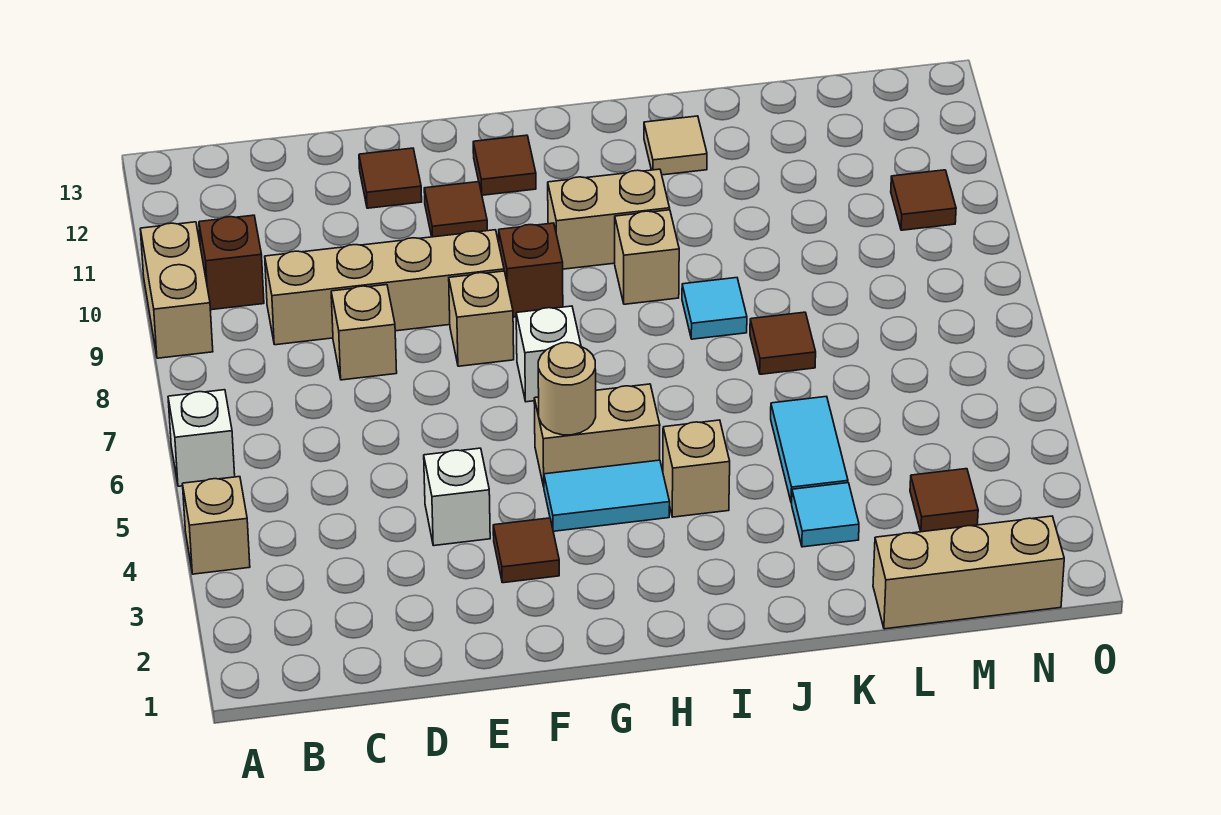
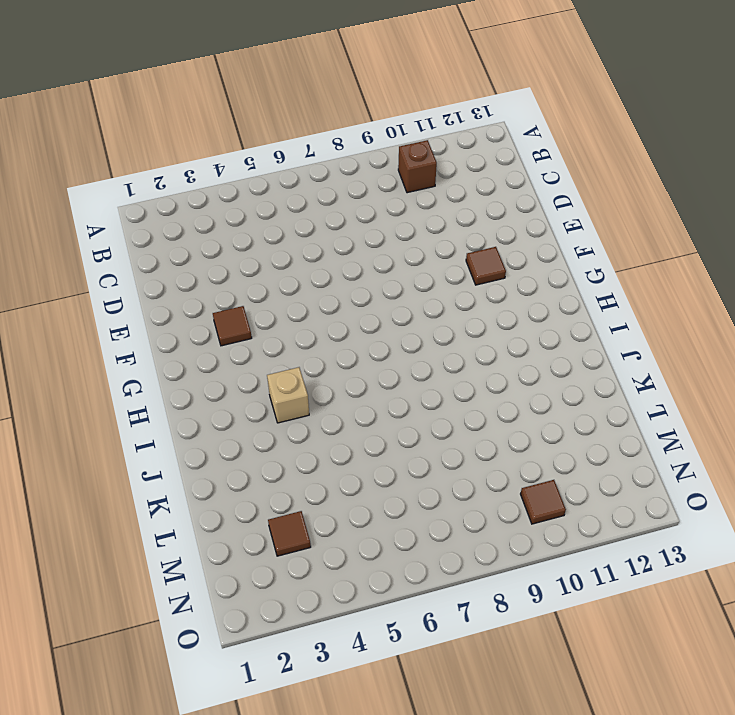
none -> tan brick A4 level 1
none -> white brick A6 level 1
none -> tan brick A9:A10 level 1

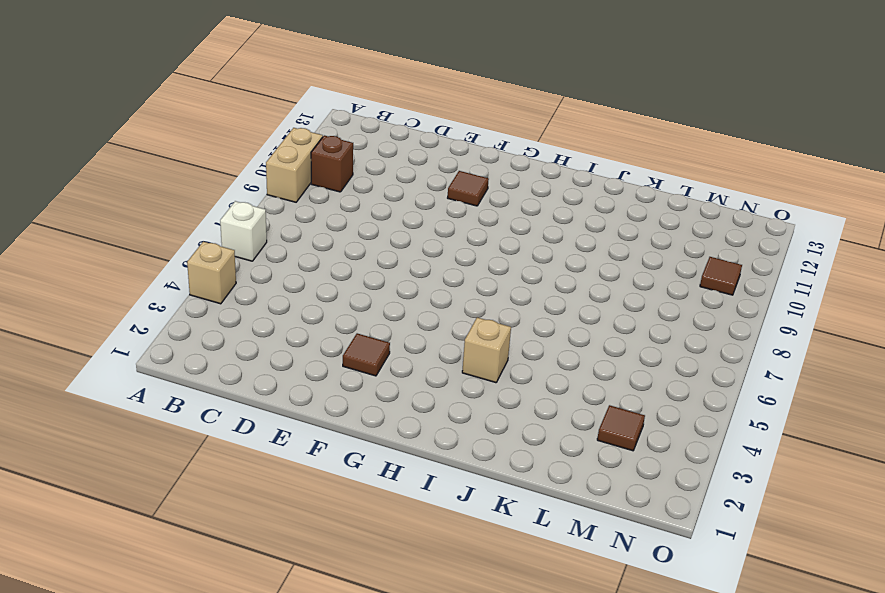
none -> tan brick C9:F9 level 1
none -> tan brick D8 level 1
none -> white brick E4 level 1

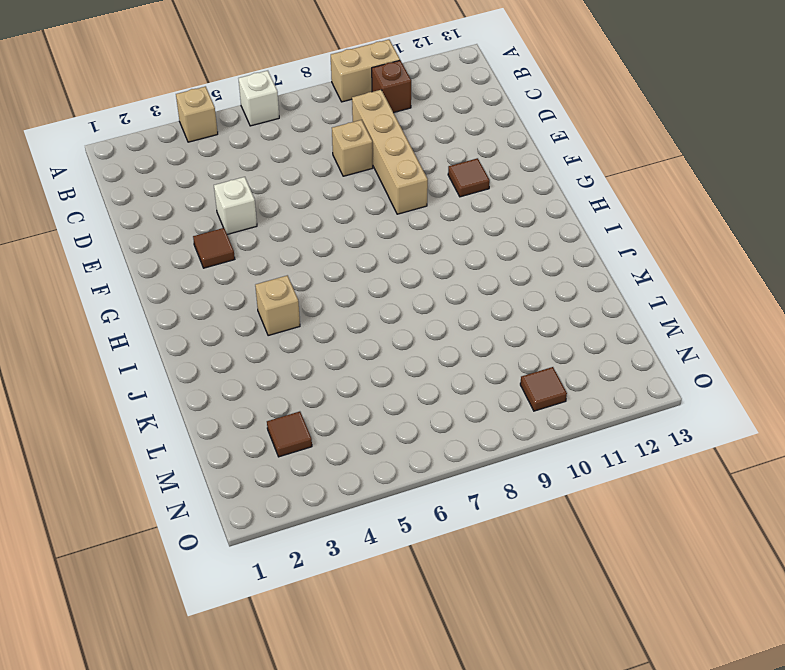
none -> brown tile E12 level 1
none -> tan brick F8 level 1
none -> cyan tile G4:H4 level 1

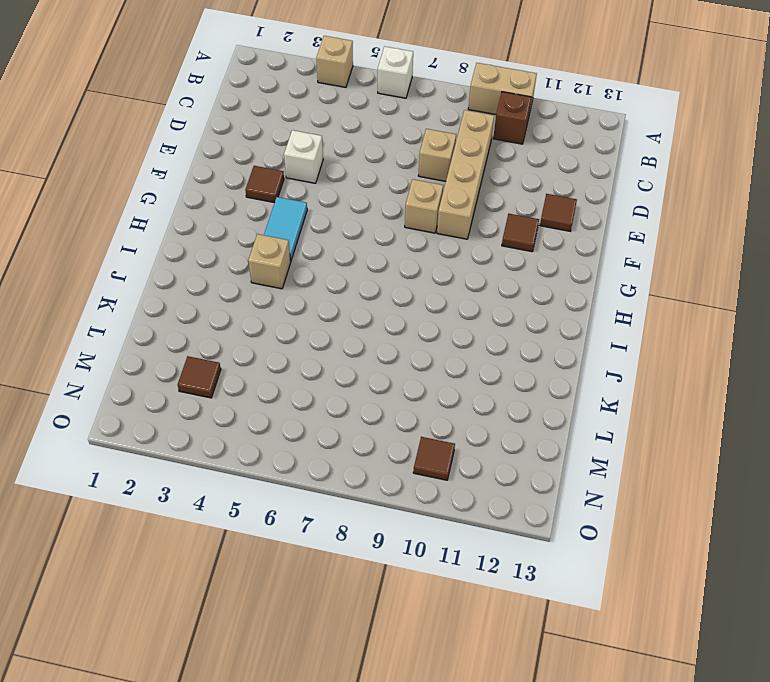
none -> tan brick G5:H5 level 1
none -> white brick G7 level 1
none -> brown brick G9 level 1

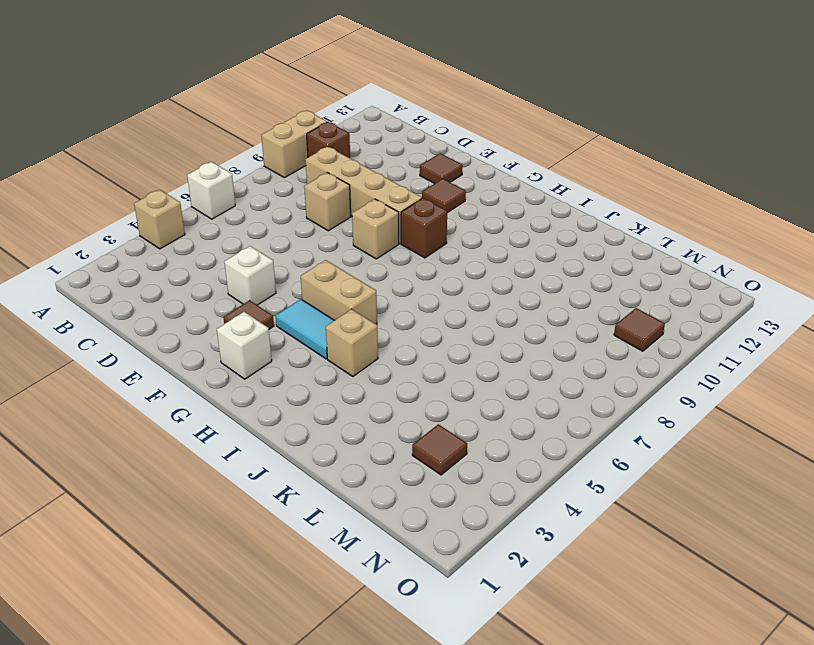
white brick G2 level 1 -> white brick G7 level 1
none -> brown tile G12 level 1
none -> tan brick H10:I10 level 1
none -> tan brick I9 level 1

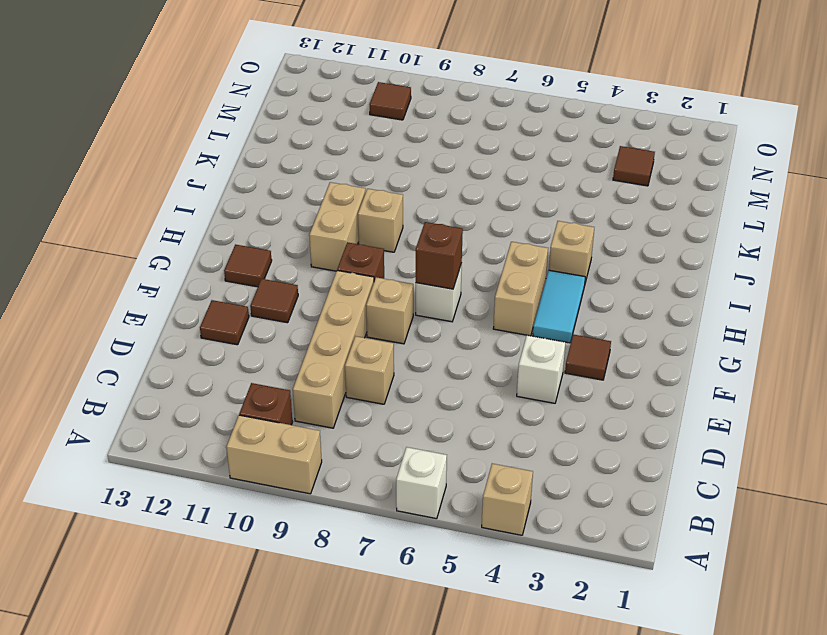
brown brick G7 level 2 -> none
none -> cyan tile J8 level 1
none -> tan tile J12 level 1
none -> cyan tile K3 level 1

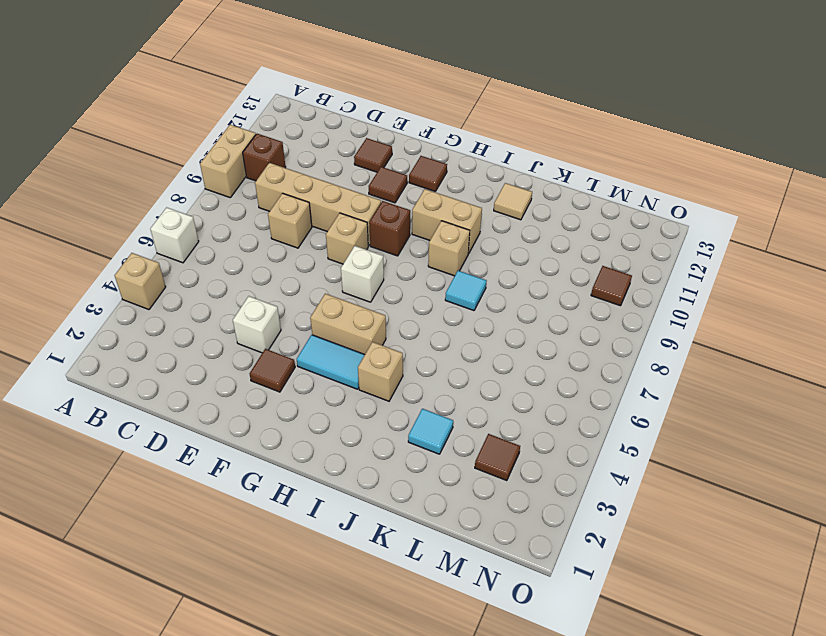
none -> cyan tile K4:K5 level 1
none -> brown tile K7 level 1
none -> tan brick L1:N1 level 1

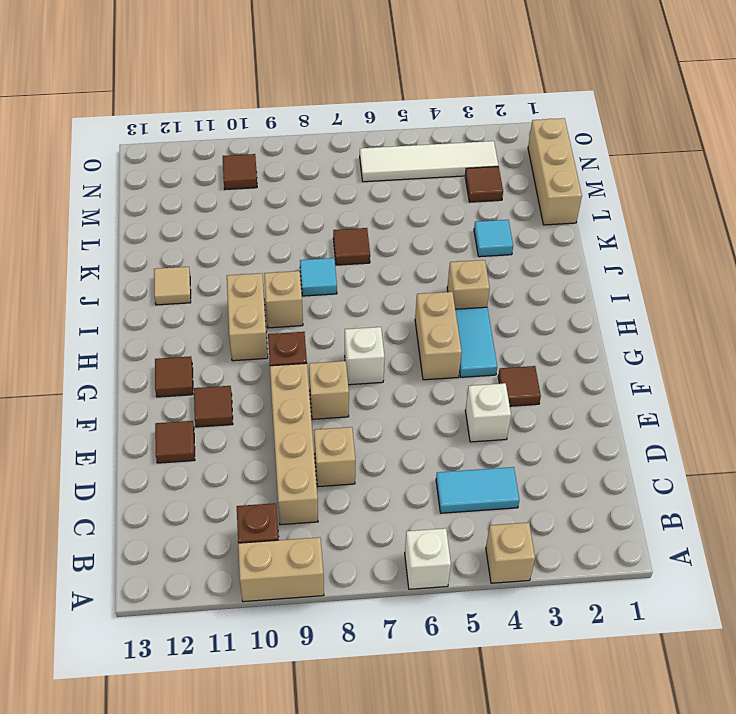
cyan tile C4:C5 level 1 -> cyan tile K4:K5 level 1
white tile N3:N6 level 1 -> none
none -> tan round brick G5 level 2

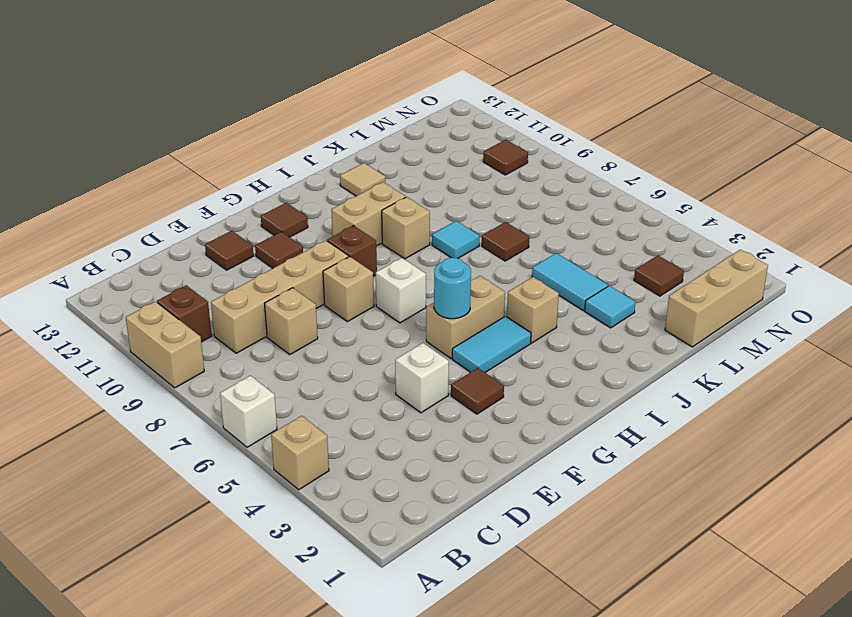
cyan round brick G5 level 2 -> tan round brick G5 level 2

